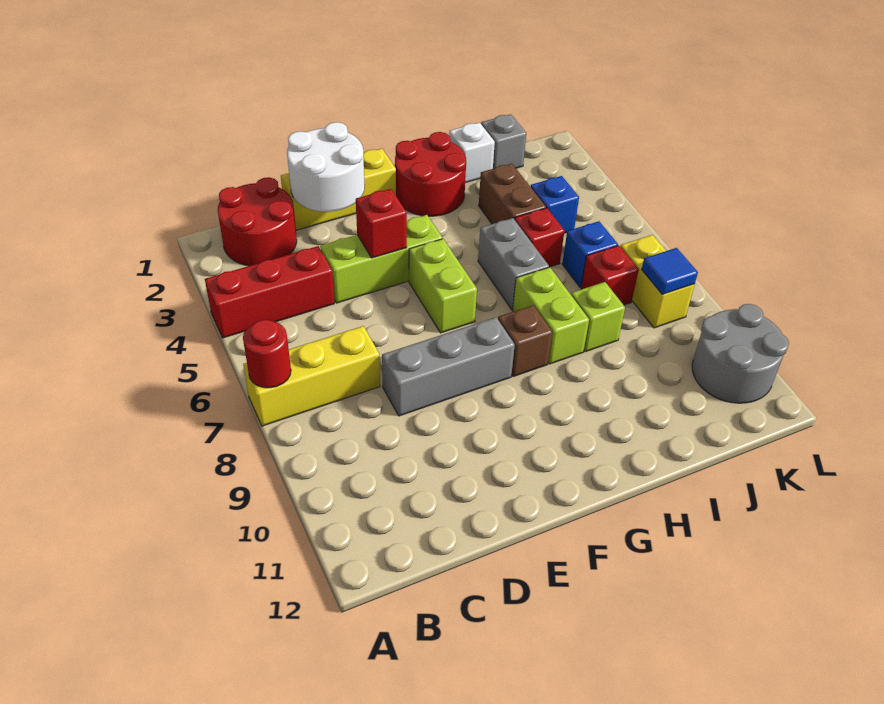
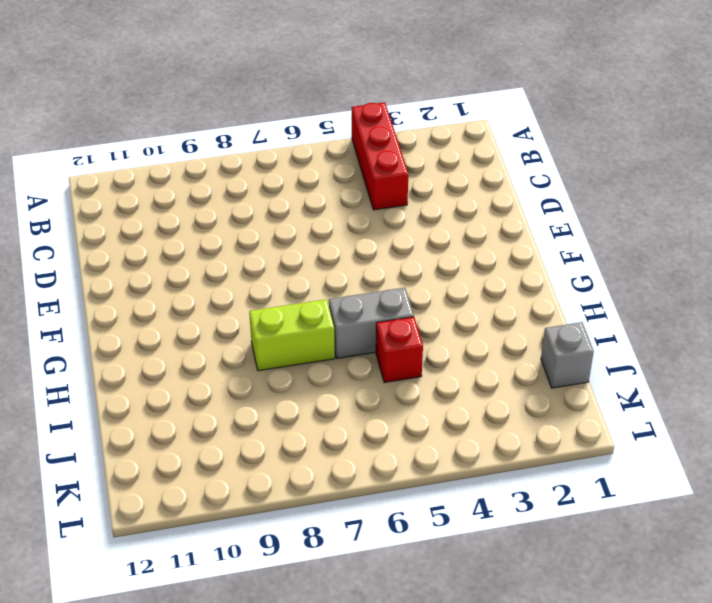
none -> yellow brick A7:C7 level 1
none -> red round brick B1:C2 level 1
none -> yellow brick D1:F1 level 1

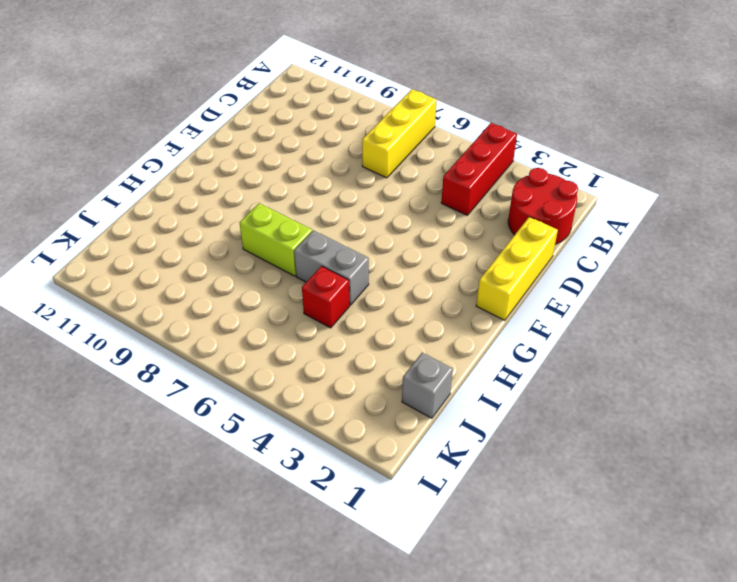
none -> lime brick D4:F4 level 1
none -> grey brick D8:F8 level 1
none -> lime brick F5:F6 level 1

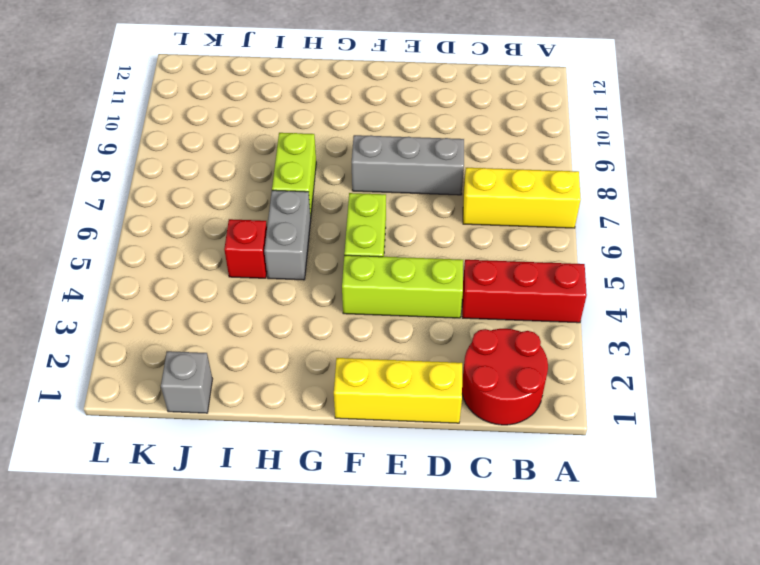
none -> red round brick G1:H2 level 1
none -> brown brick G8 level 1
none -> white brick I1 level 1

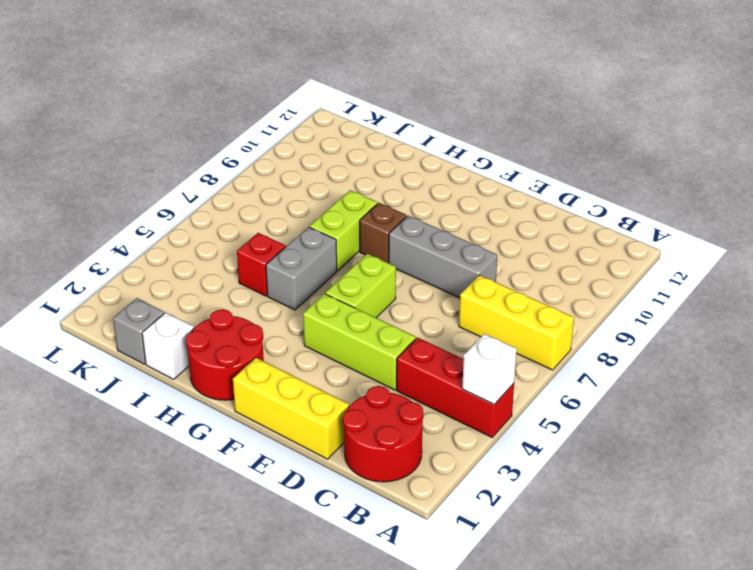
white brick A4 level 2 -> none
none -> brown brick I3:I4 level 1
none -> lime brick I8 level 1
none -> blue brick J4 level 1

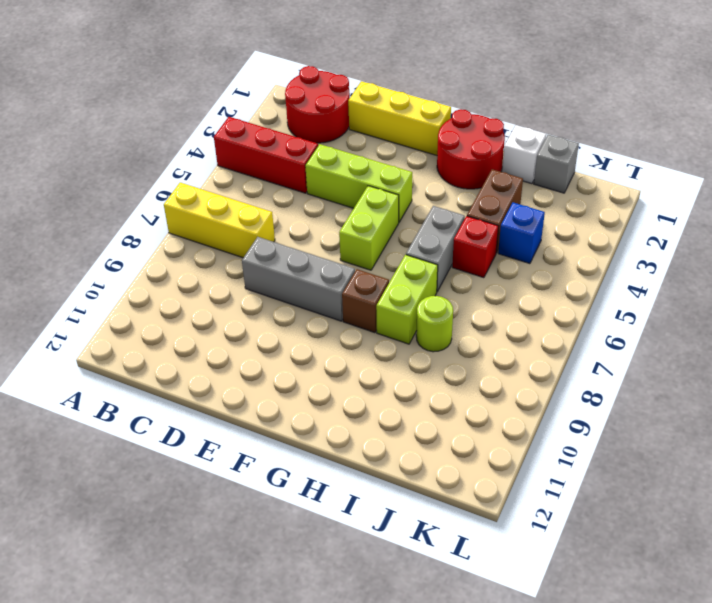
lime round brick I8 level 1 -> lime brick I8 level 1
none -> blue brick J6 level 1
none -> red brick J7 level 1
none -> yellow brick K7:K8 level 1

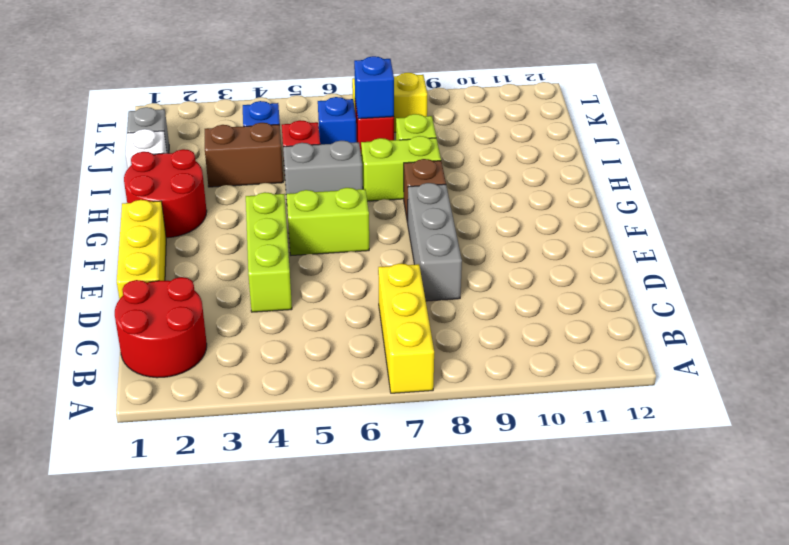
blue brick J7 level 2 -> none
none -> red brick A4:C4 level 1
none -> grey round brick K10:L11 level 1
none -> red round brick A7 level 2

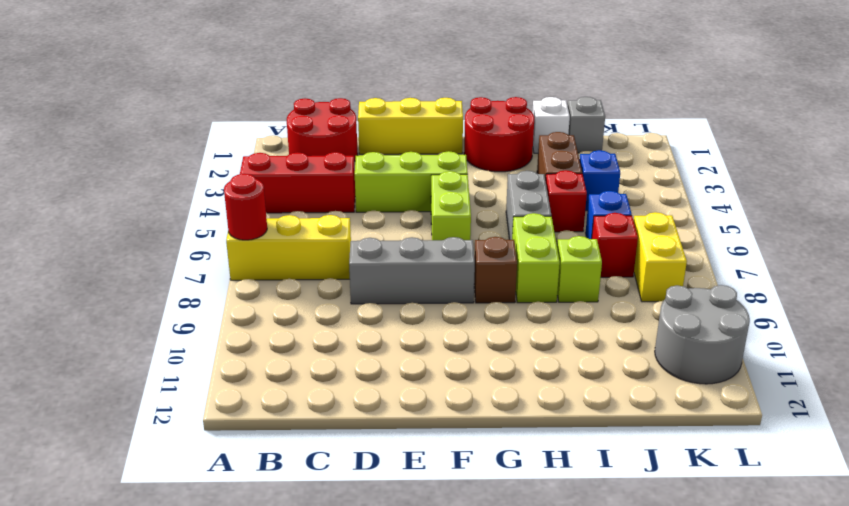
none -> white round brick D1:E2 level 2
none -> red brick E4 level 2
none -> blue tile K8 level 2

